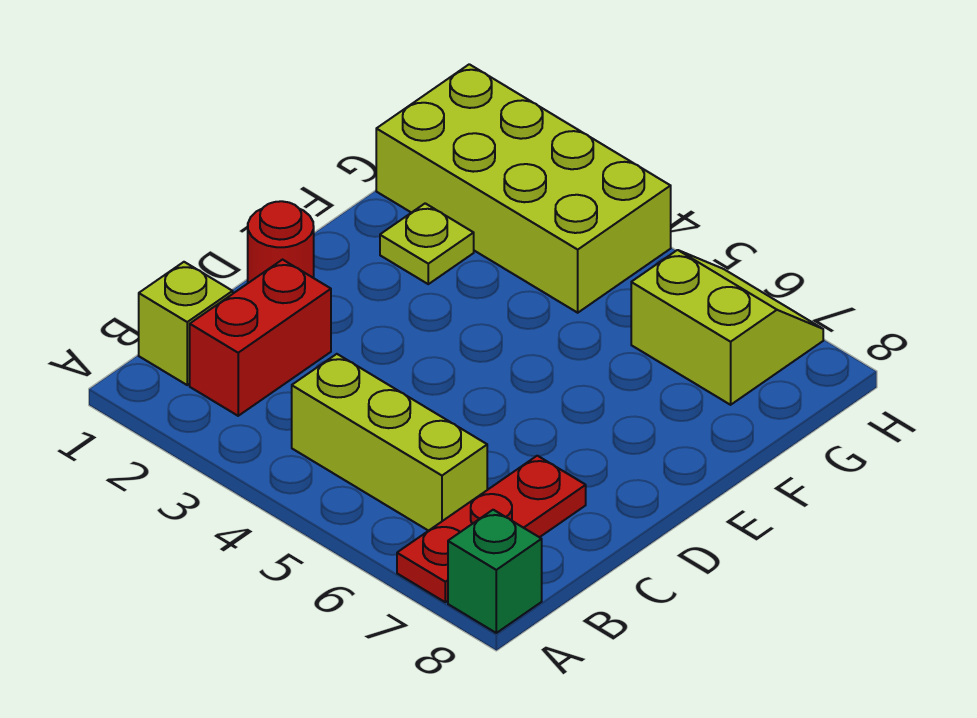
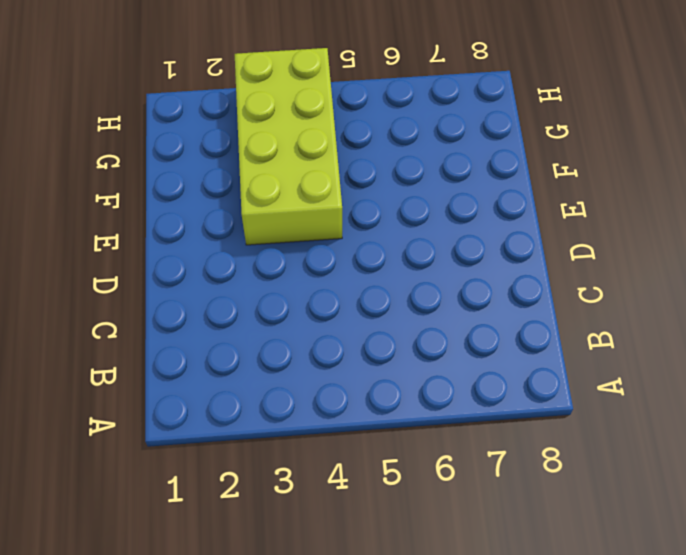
lime brick E3:H4 level 1 -> lime brick G1:H4 level 1
none -> red plate A7:C7 level 1
none -> green brick A8 level 1

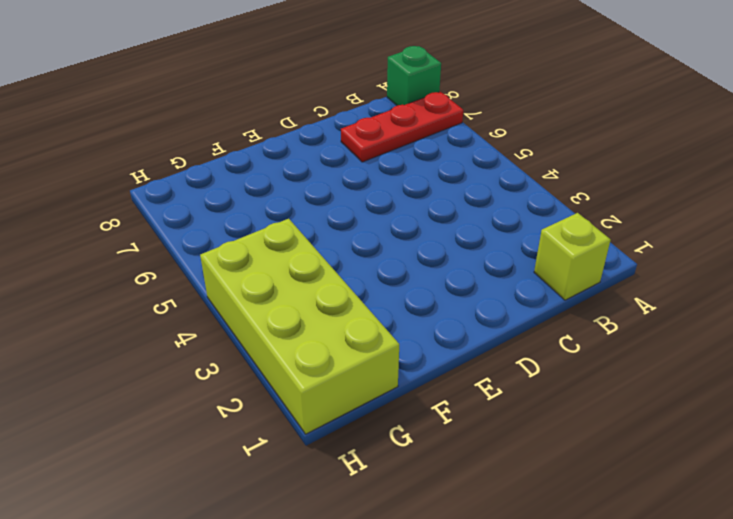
none -> red brick B2:C2 level 1
none -> lime brick B4:B6 level 1

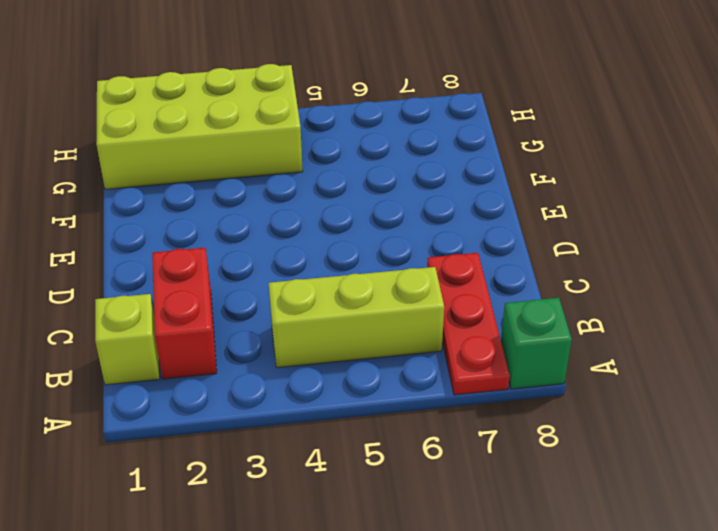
none -> red round brick D1 level 1
none -> lime plate F2 level 1

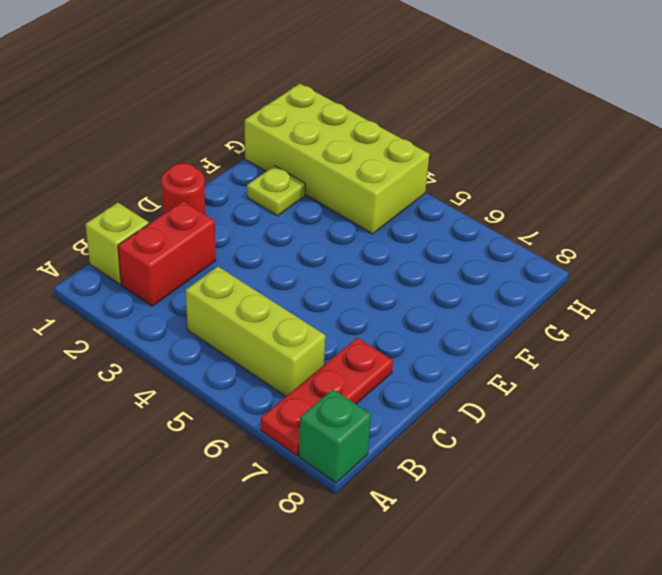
none -> lime slope G6:H7 level 1 top G

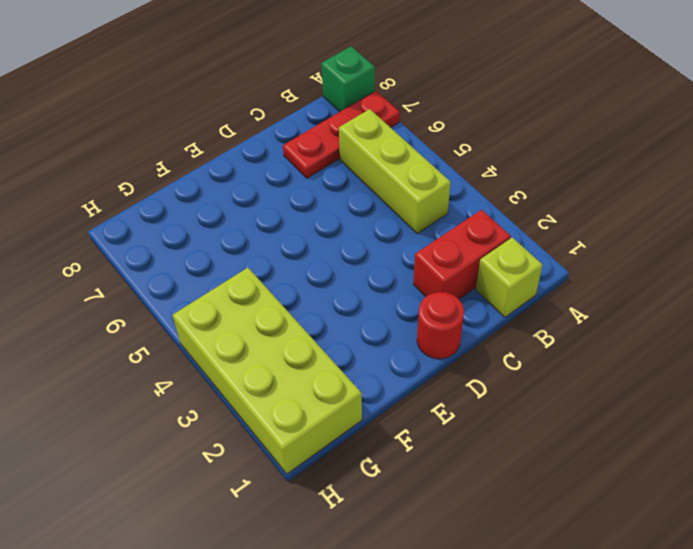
none -> lime plate F2 level 1
none -> lime slope G6:H7 level 1 top G

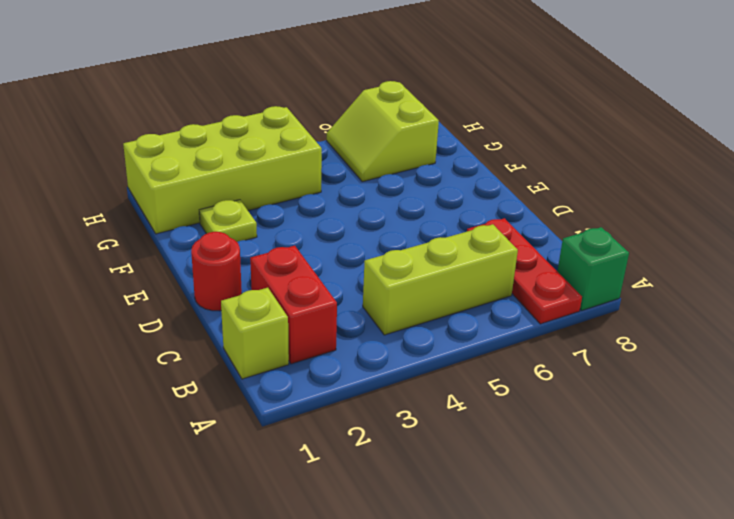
lime slope G6:H7 level 1 top 7 -> lime slope G6:H7 level 1 top G

